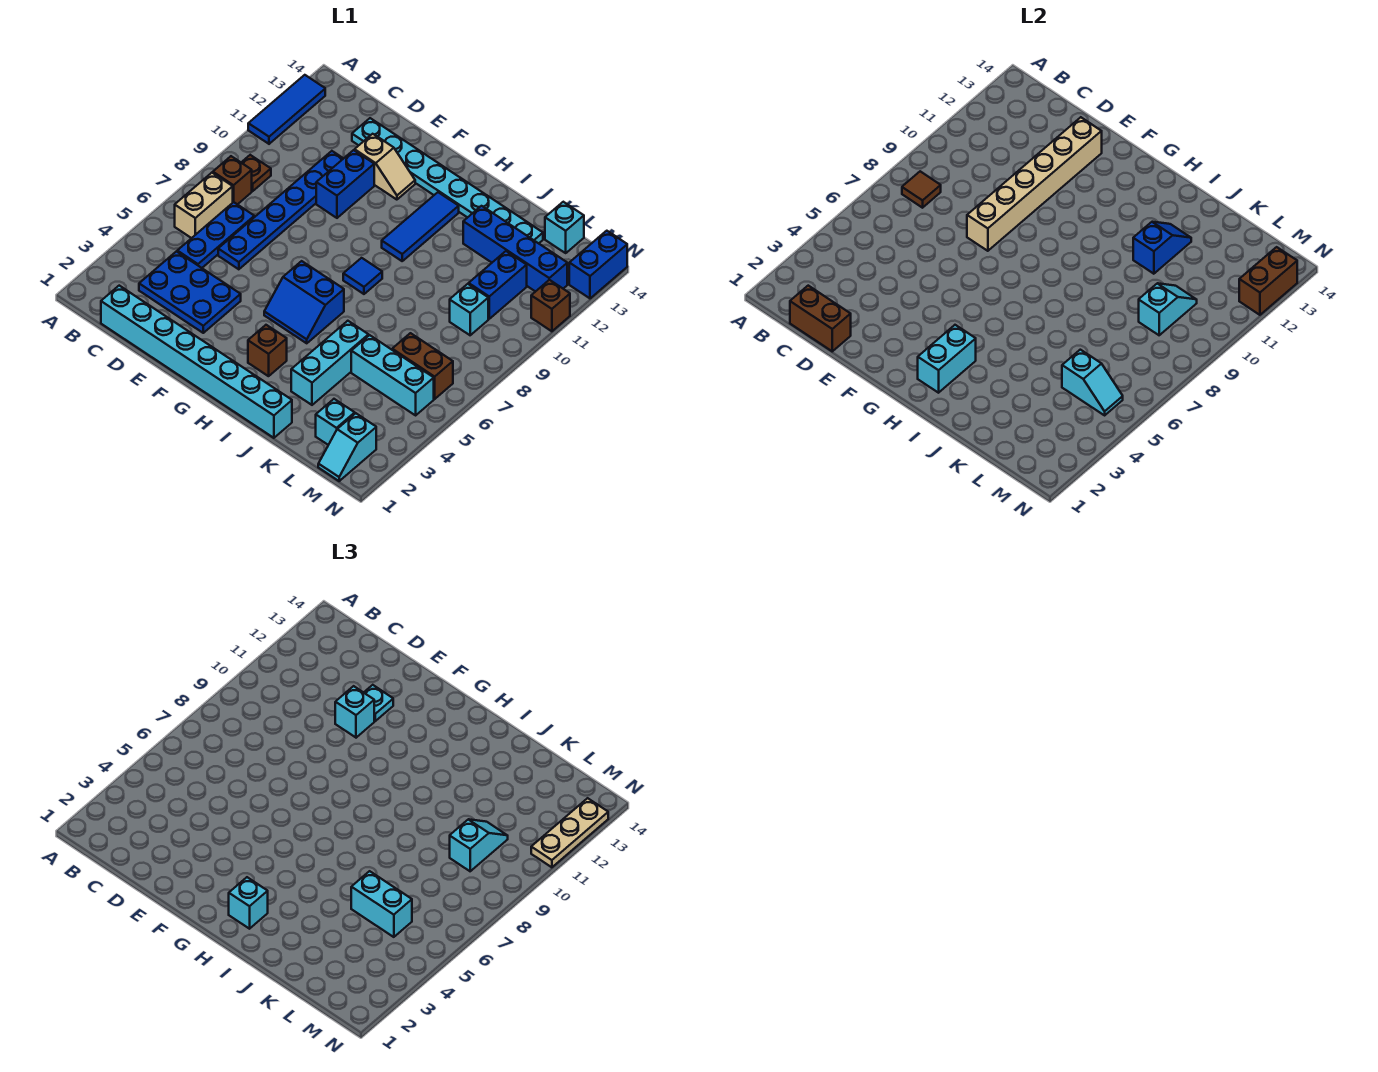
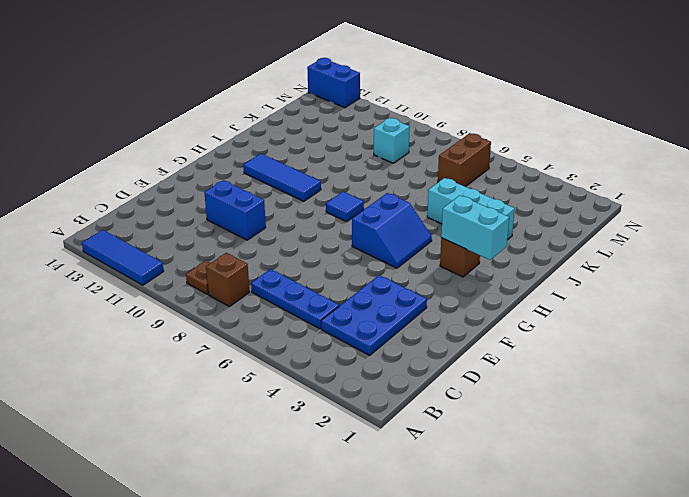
none -> tan brick B6:B7 level 1
none -> cyan brick C1:J1 level 1
none -> blue plate D6:D11 level 1
none -> cyan plate D13:K13 level 1

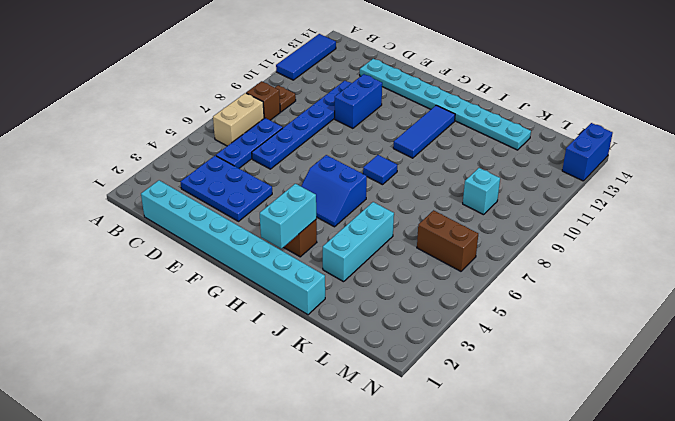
none -> tan slope E12:F12 level 1 top E
none -> blue brick J12:M12 level 1
none -> cyan brick K5:M5 level 1
none -> cyan brick L2 level 1

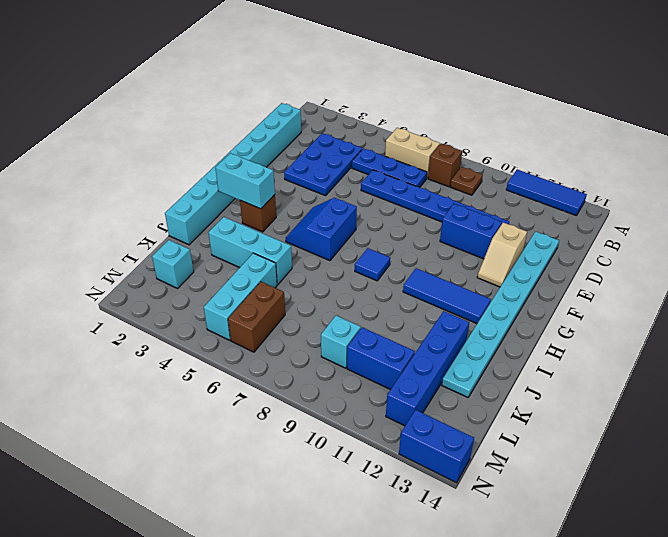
none -> cyan brick L14 level 1
none -> cyan slope M1:M2 level 1 top 2
none -> brown brick N11 level 1
none -> brown tile B8 level 2

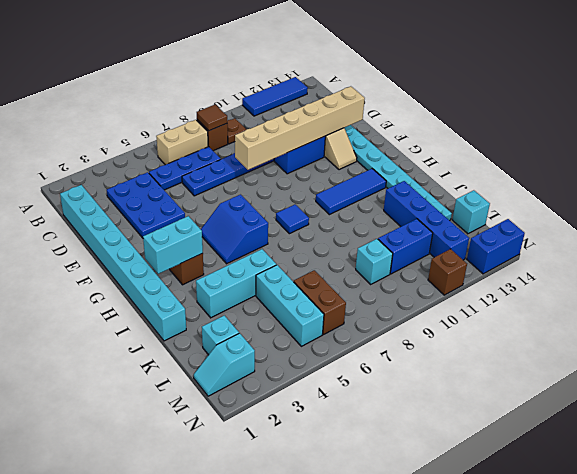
none -> brown brick C1:D1 level 2
none -> blue slope J11:J12 level 2 top 11
none -> cyan slope L5:M5 level 2 top L
none -> cyan slope L9:L10 level 2 top 9

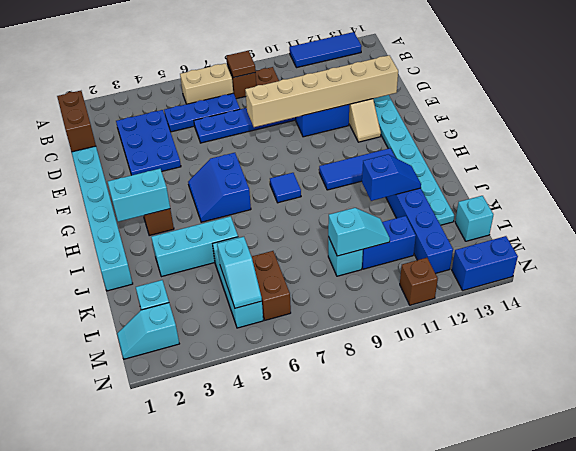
none -> brown brick N12:N13 level 2
none -> cyan brick E11 level 3
none -> cyan plate E12 level 3
none -> cyan brick H2 level 3

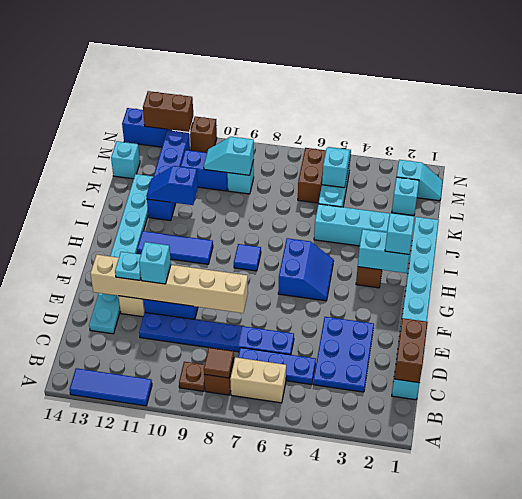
none -> cyan brick K5:L5 level 3
none -> cyan slope L9:L10 level 3 top 9
none -> tan plate N11:N13 level 3

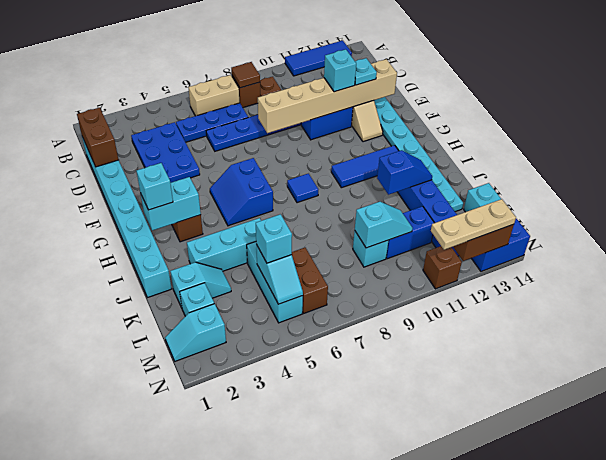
cyan slope K2:K3 level 1 top 2 -> cyan slope L9:L10 level 3 top 9
cyan brick L5 level 3 -> cyan brick K5:L5 level 3

